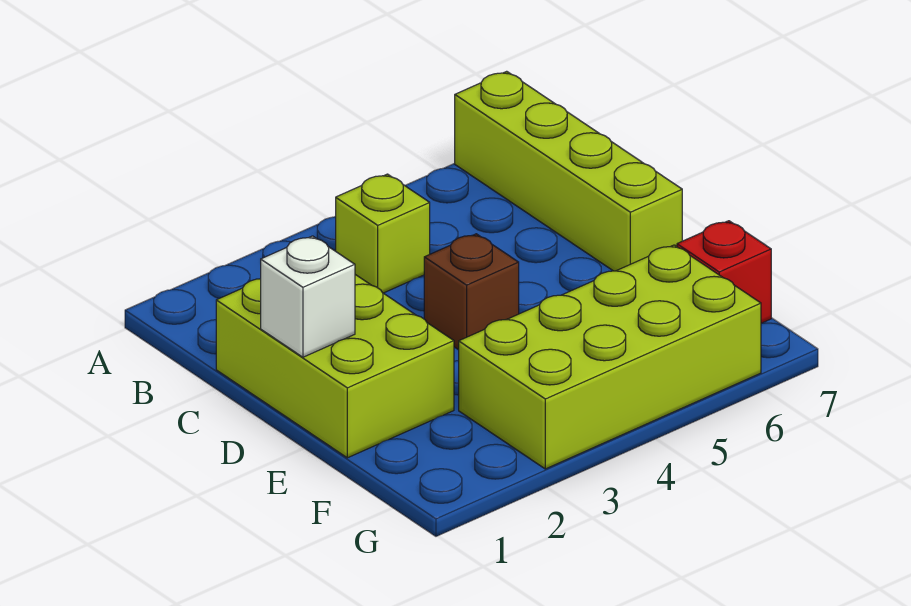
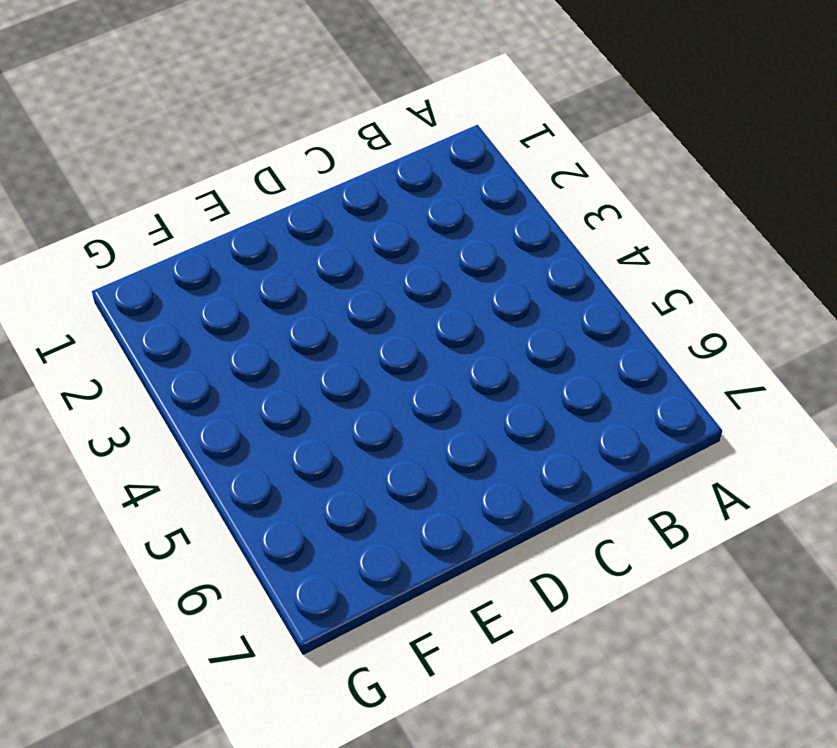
none -> lime brick A7:D7 level 1
none -> lime brick B4 level 1

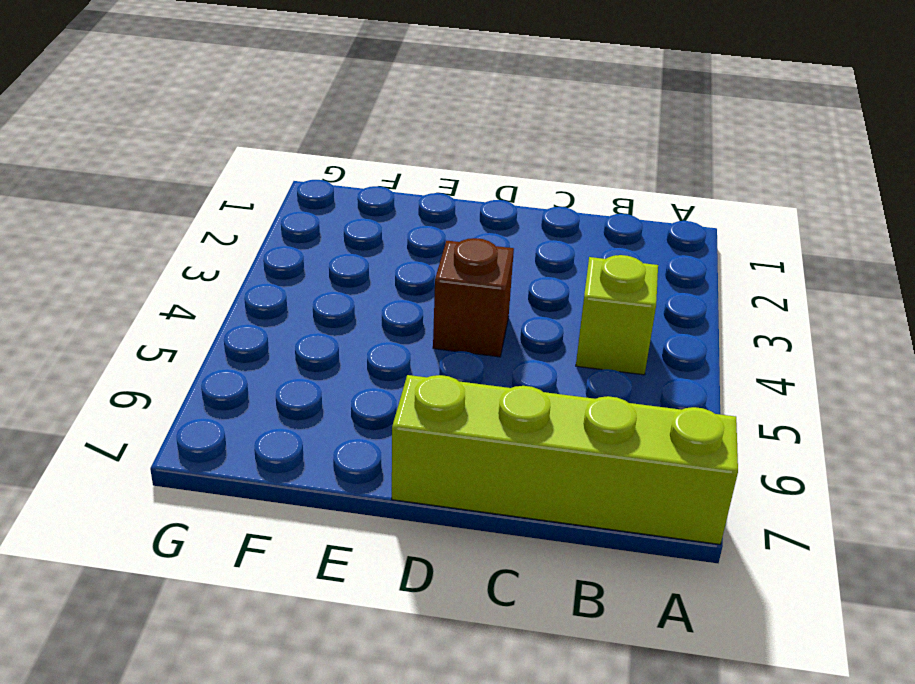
none -> lime brick C1:E2 level 1
none -> lime brick F3:G6 level 1

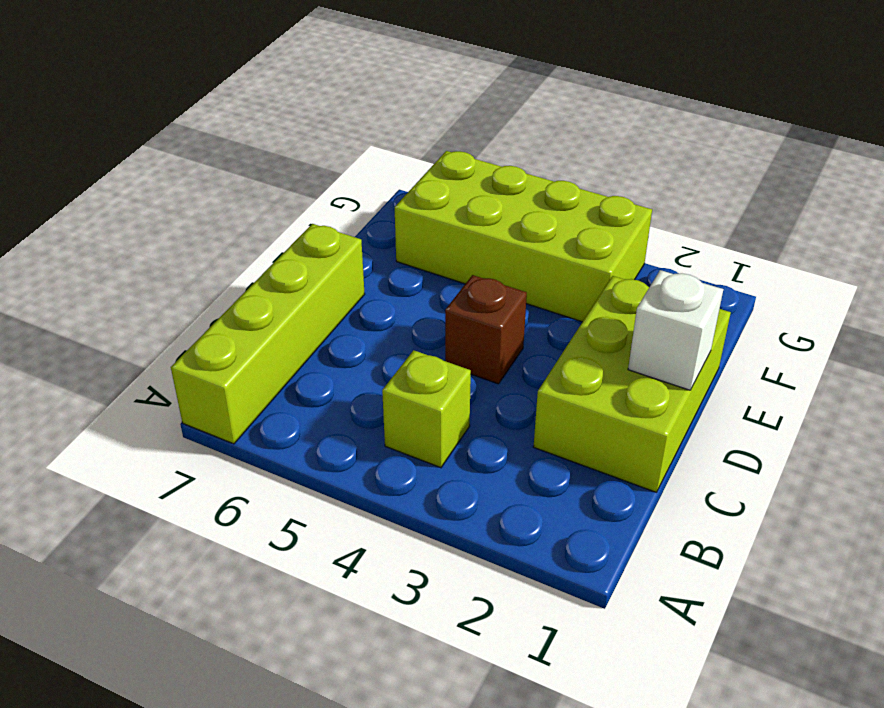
none -> red brick F7 level 1

